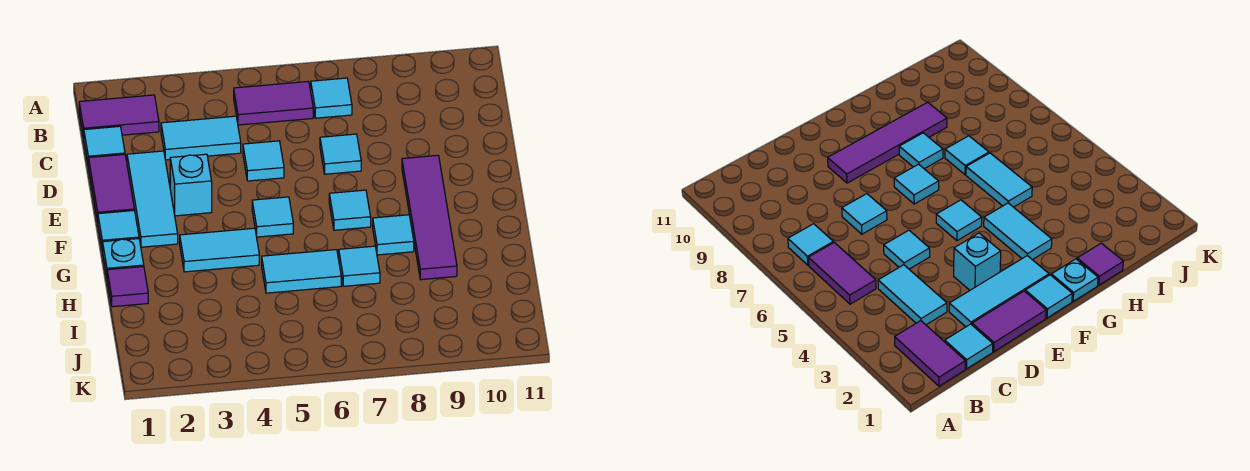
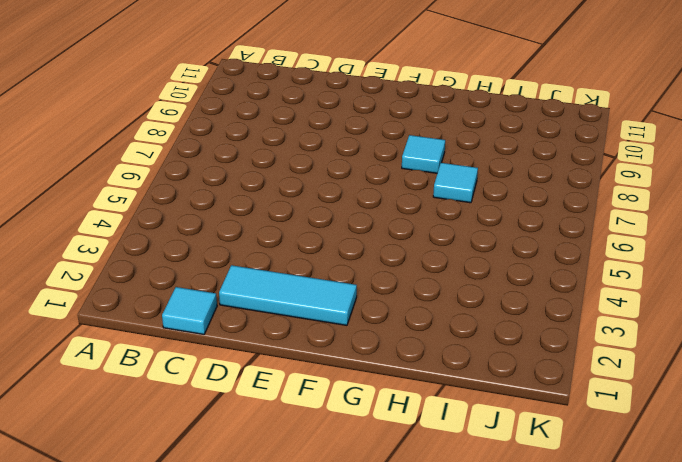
none -> purple tile B1:B2 level 1
none -> purple tile B5:B6 level 1
none -> cyan tile B7 level 1

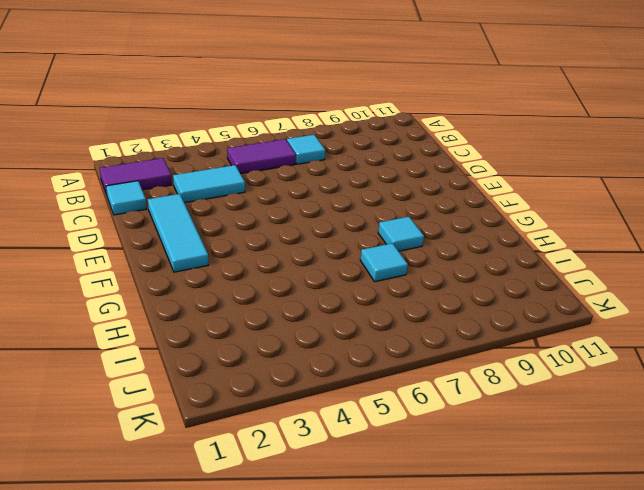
none -> purple tile D1:E1 level 1
none -> cyan tile D5 level 1
none -> cyan tile D7 level 1

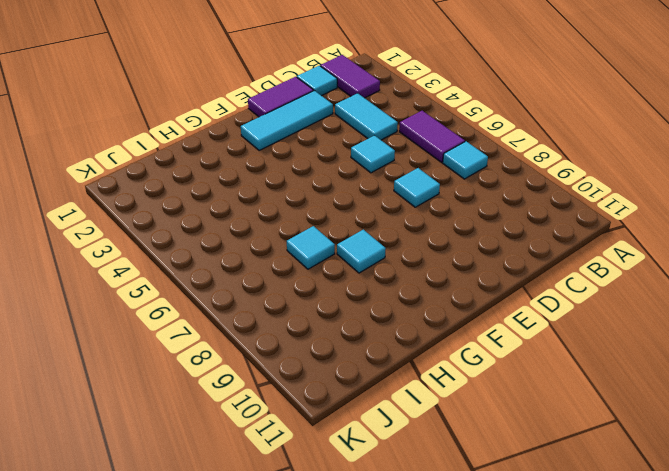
none -> cyan brick E3 level 1
none -> purple tile E9:H9 level 1
none -> cyan tile F1 level 1

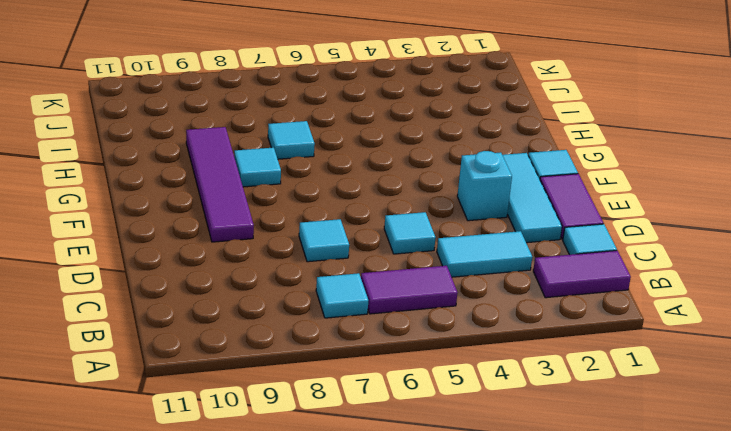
none -> cyan tile F5 level 1
none -> cyan tile F7 level 1
none -> cyan plate G1 level 1

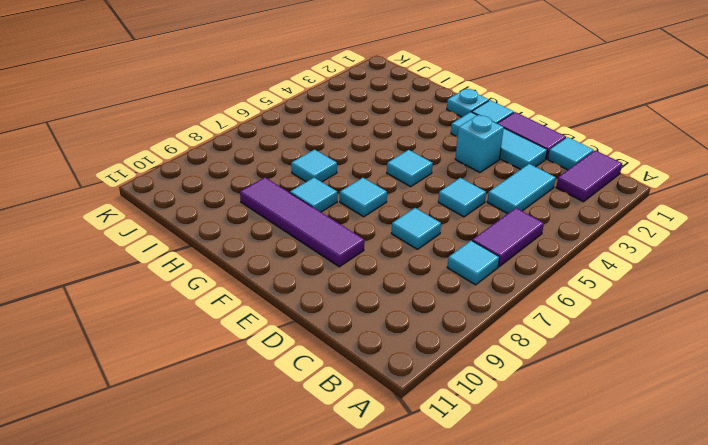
none -> cyan tile G3:G4 level 1
none -> purple tile H1 level 1
none -> cyan tile H5:H6 level 1

